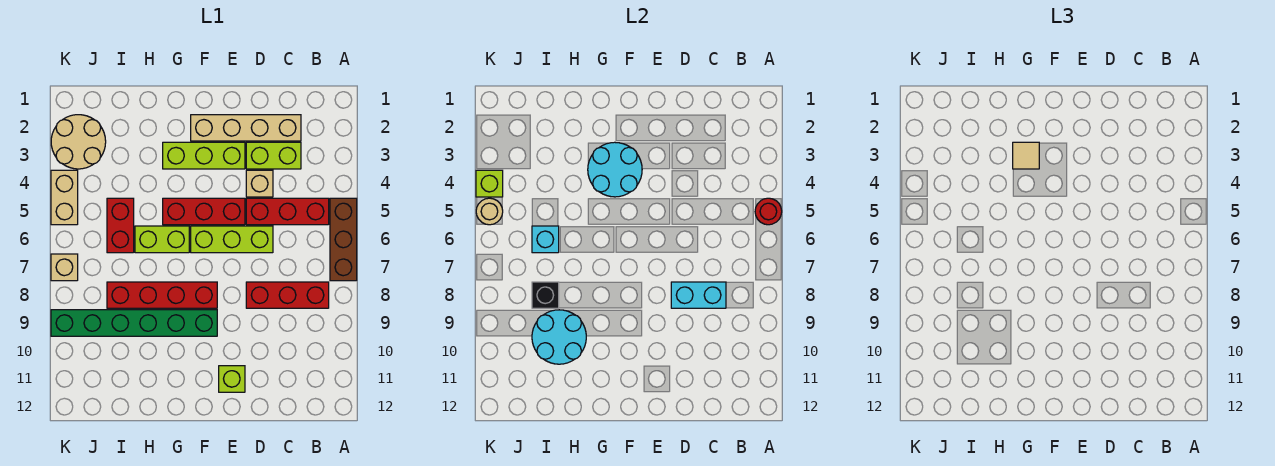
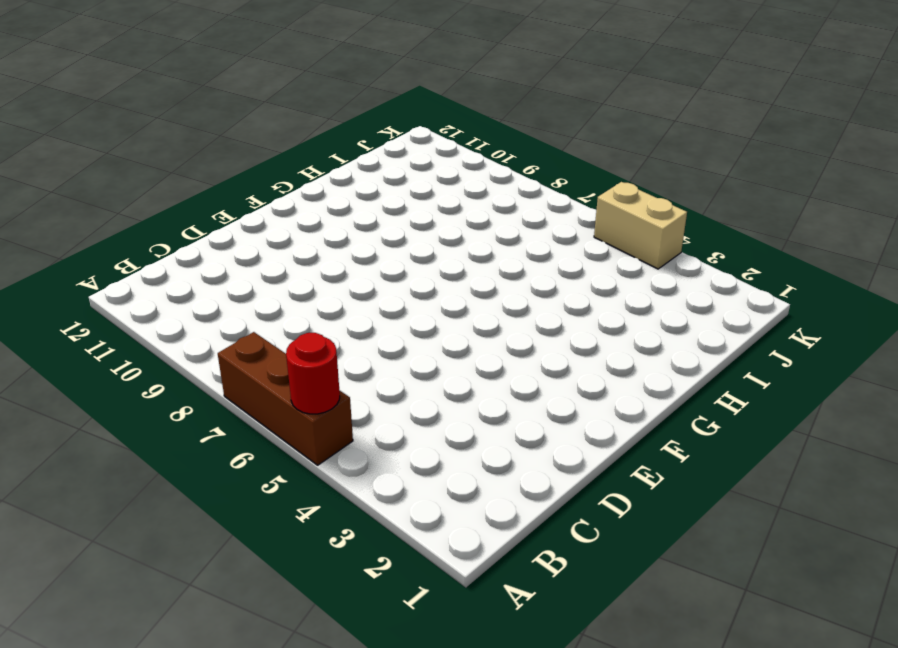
none -> red brick B5:D5 level 1
none -> red brick B8:D8 level 1
none -> tan brick C2:F2 level 1

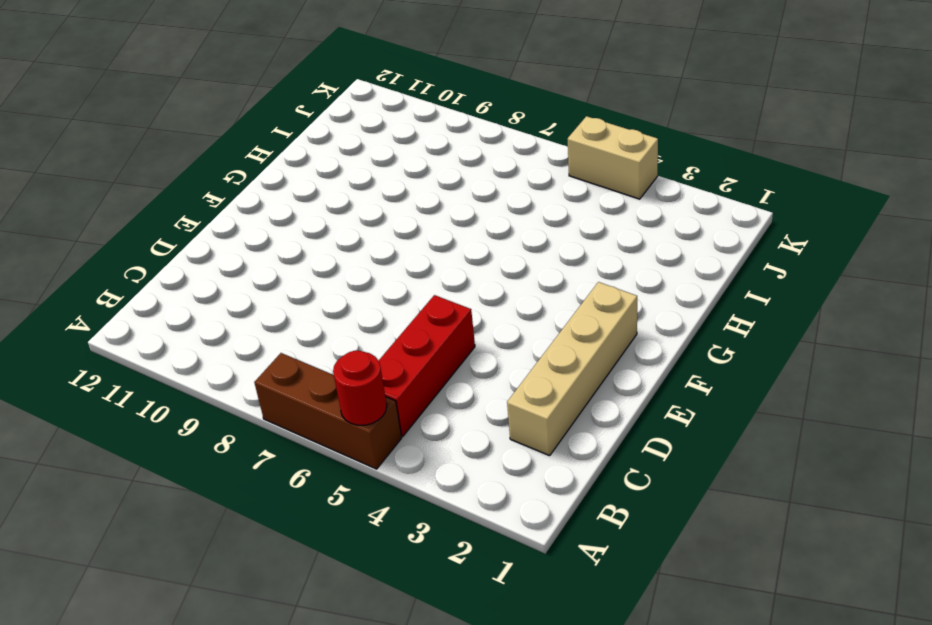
none -> red brick B8:D8 level 1
none -> lime brick C3:D3 level 1
none -> tan brick D4 level 1

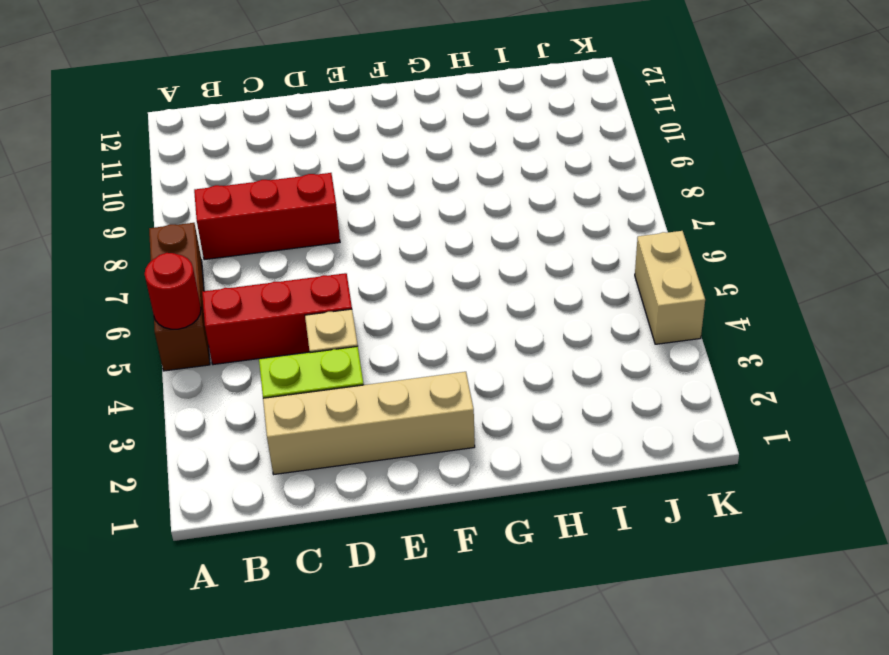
none -> lime brick D6:F6 level 1
none -> lime brick E3:G3 level 1
none -> red brick E5:G5 level 1

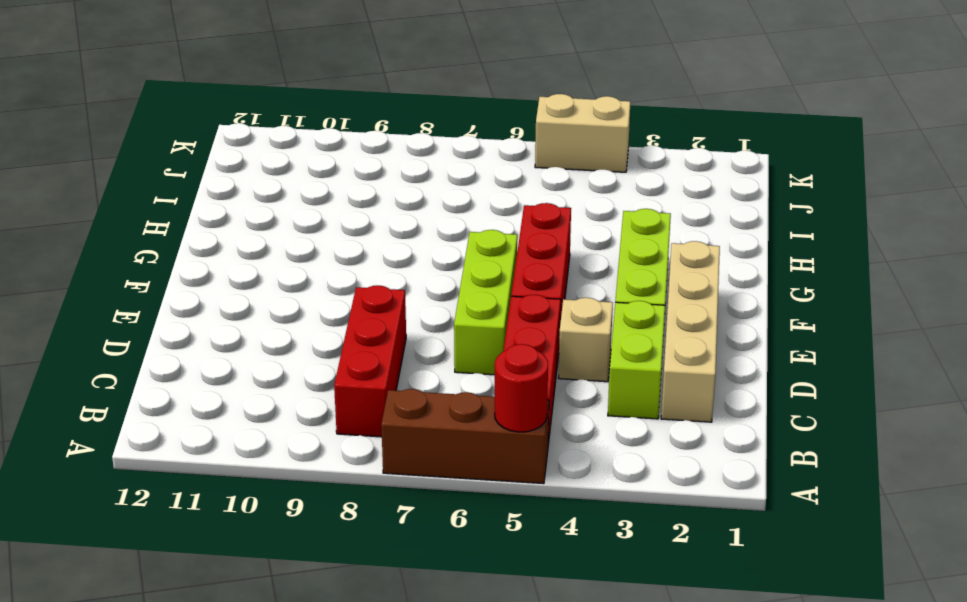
none -> lime brick E11 level 1
none -> red brick F8:I8 level 1
none -> green brick F9:K9 level 1

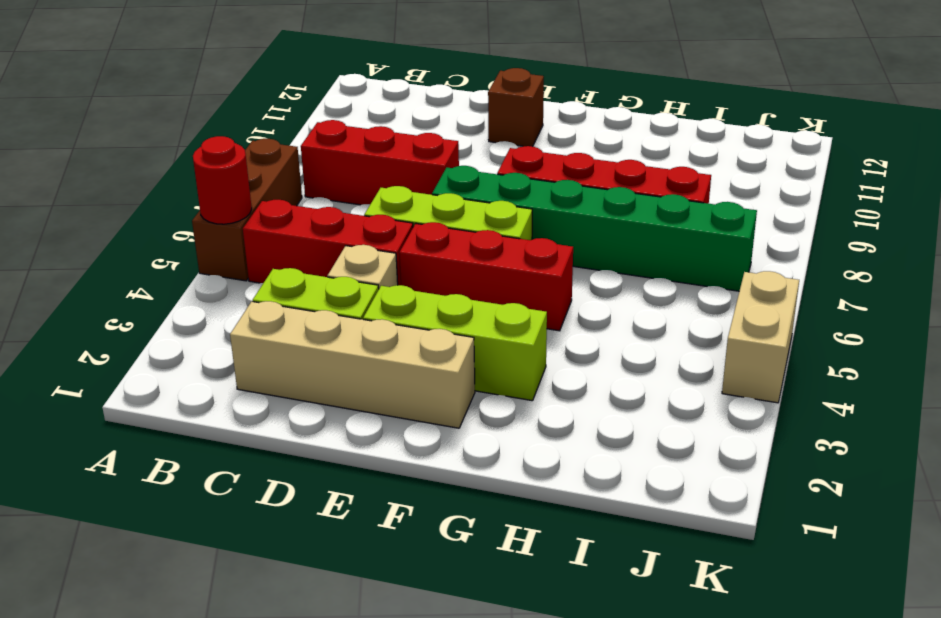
green brick E7:J7 level 1 -> green brick F9:K9 level 1
brown brick E11 level 1 -> lime brick E11 level 1
none -> lime brick G6:H6 level 1
none -> red brick I5:I6 level 1
none -> tan round brick J2:K3 level 1

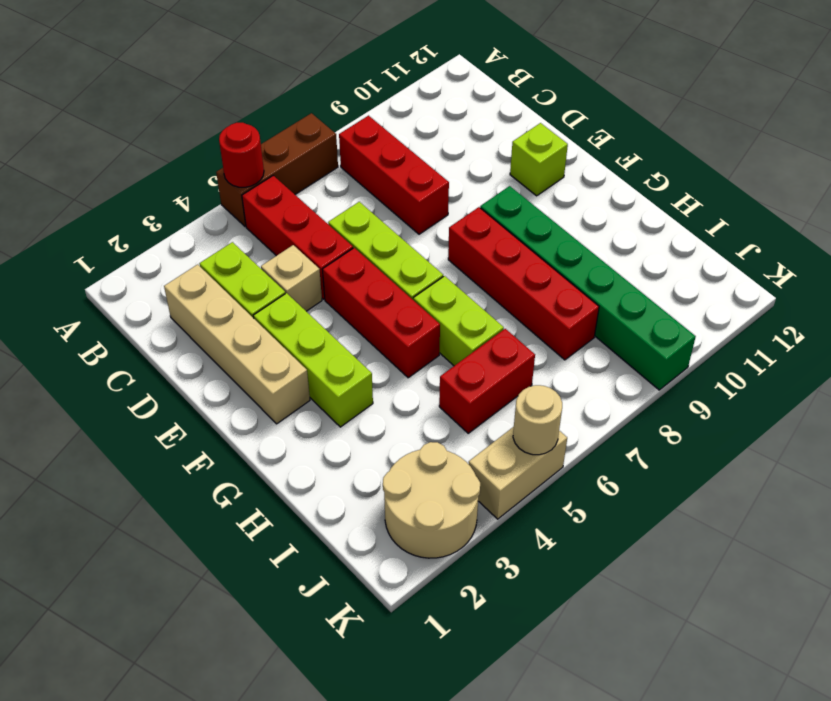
none -> tan brick K7 level 1
none -> cyan brick C8:D8 level 2
none -> cyan round brick F3:G4 level 2

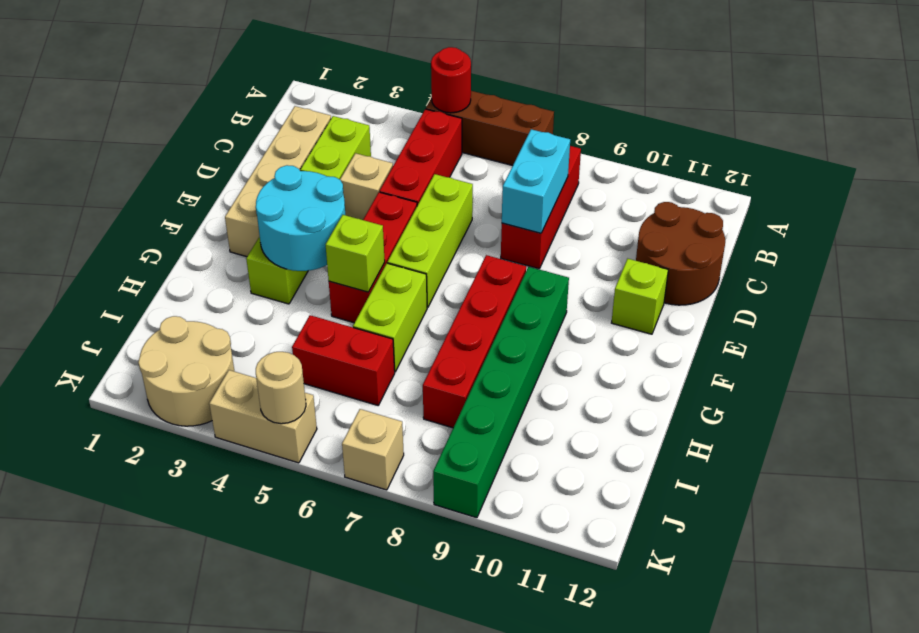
brown round brick C11:D12 level 1 -> none
lime brick G5 level 2 -> lime brick K4 level 2
none -> cyan round brick H9:I10 level 2
none -> cyan brick I6 level 2
none -> black brick I8 level 2

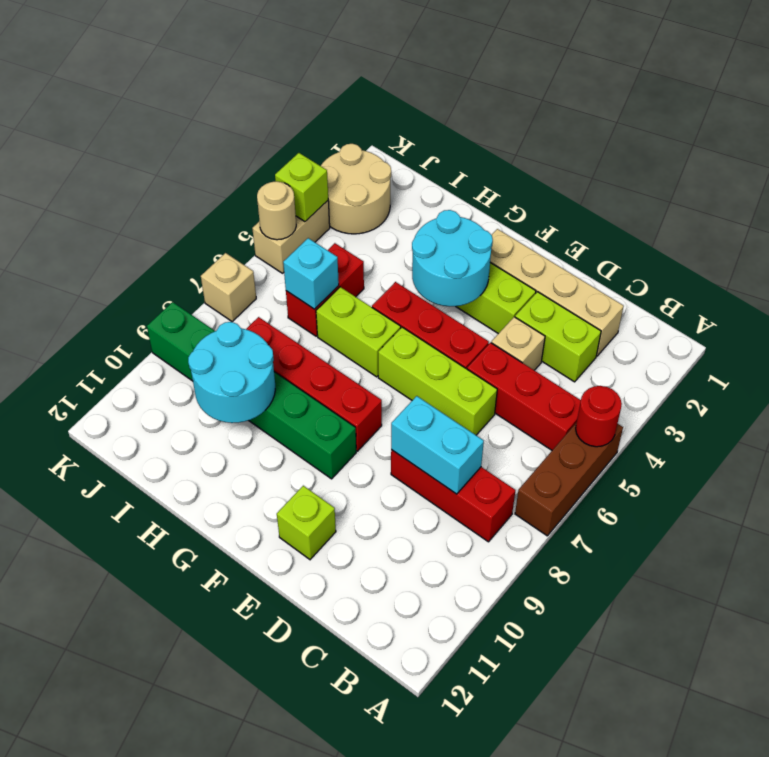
none -> black brick I8 level 2
none -> tan tile G3 level 3

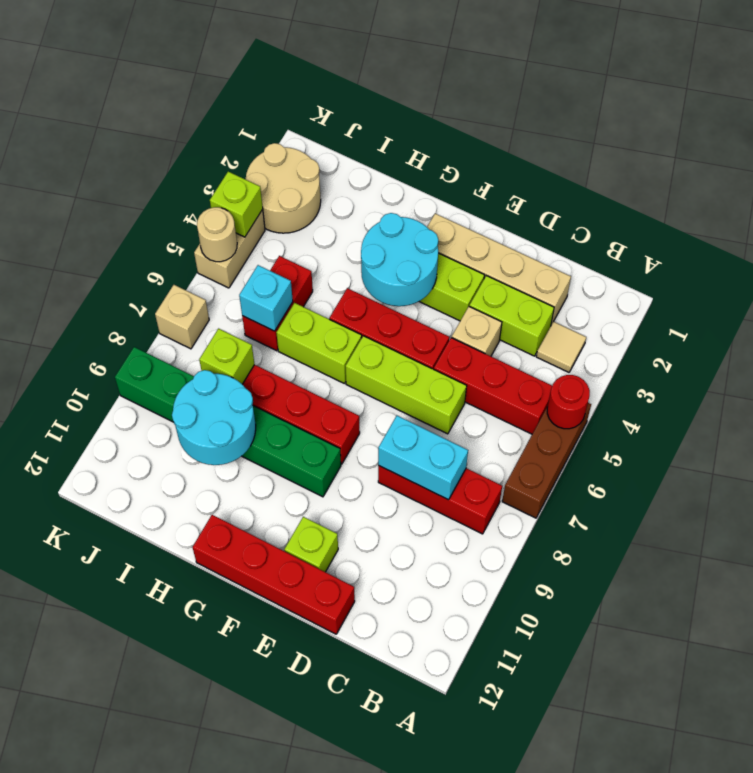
tan tile B3 level 1 -> tan tile G3 level 3
red brick D12:G12 level 1 -> none
lime brick I8 level 2 -> black brick I8 level 2

